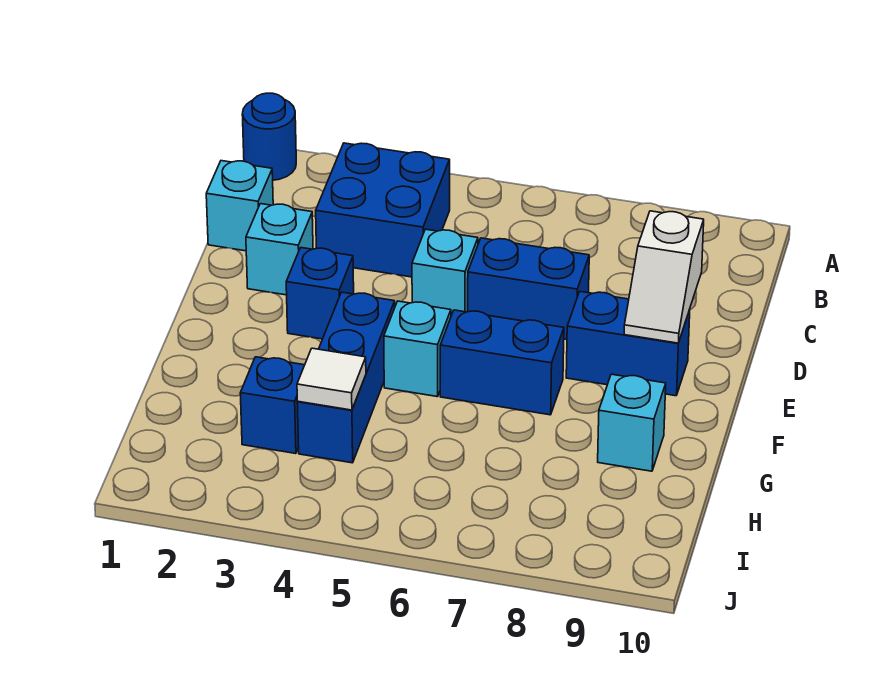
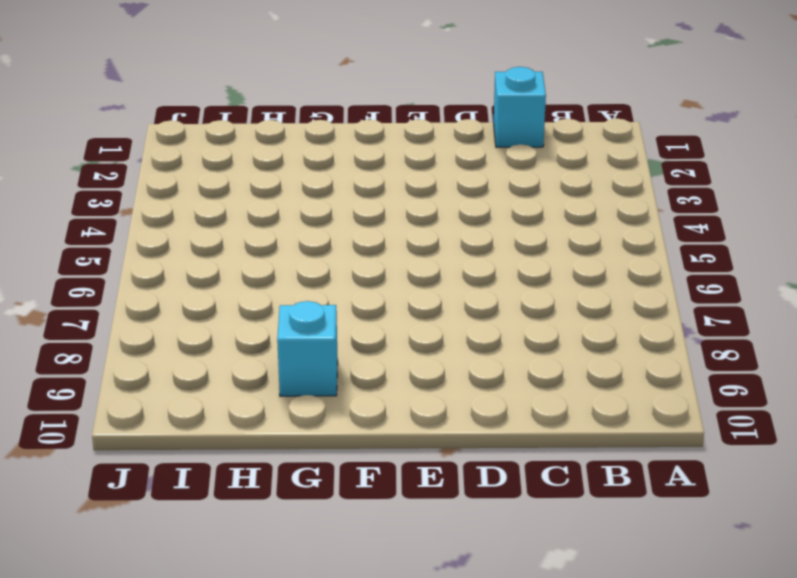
none -> blue round brick A1 level 1
none -> blue brick B3:C4 level 1
none -> cyan brick D2 level 1

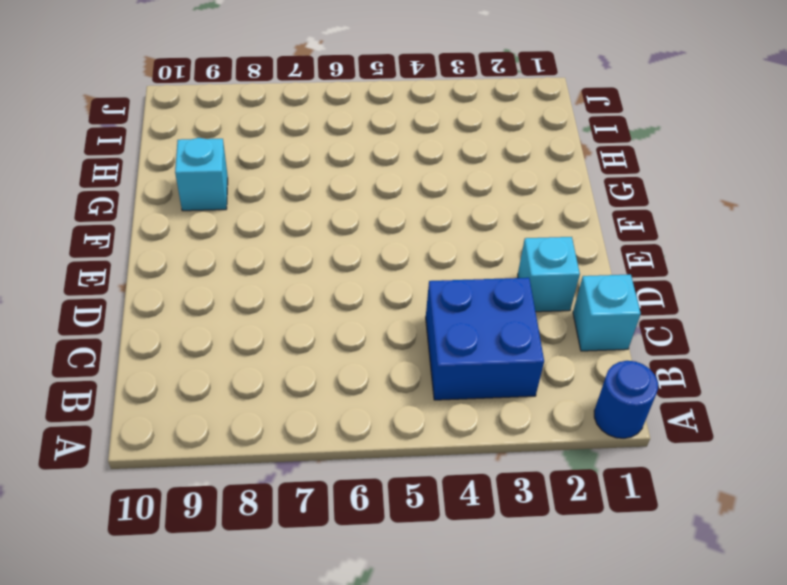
none -> cyan brick D5 level 1
none -> blue brick D6:D7 level 1
none -> blue brick E3 level 1

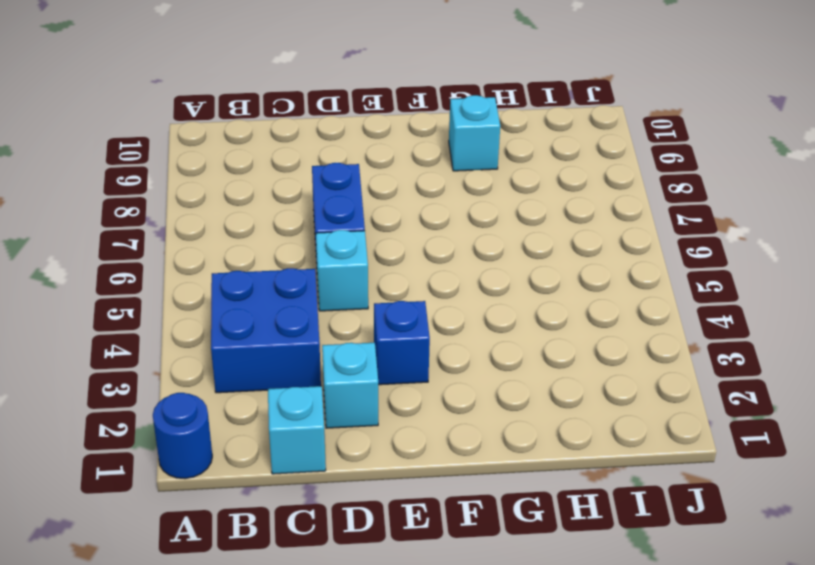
none -> blue brick E8:E9 level 1
none -> blue brick F4:H4 level 1
none -> cyan brick F5 level 1

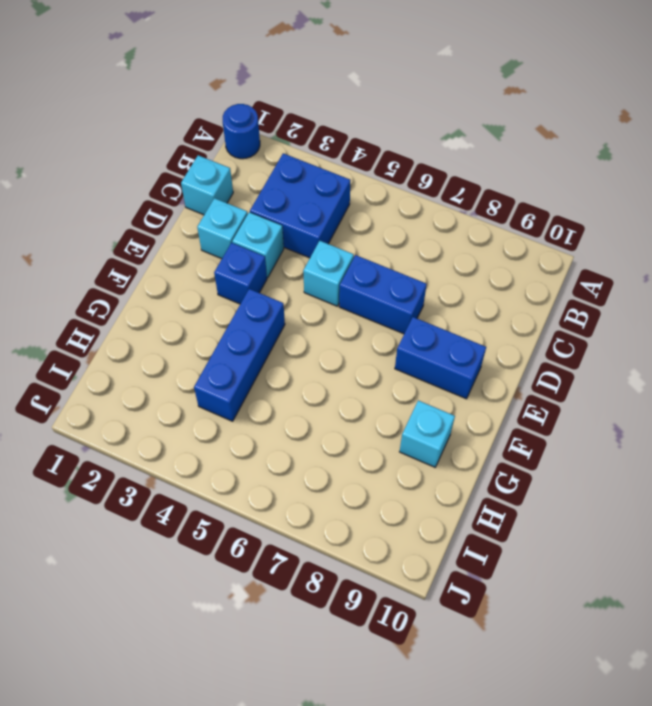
cyan brick D3 level 1 -> cyan brick F5 level 1
none -> blue brick F6:F7 level 1
none -> blue brick H3 level 1
none -> white slope D9:E9 level 2 top D

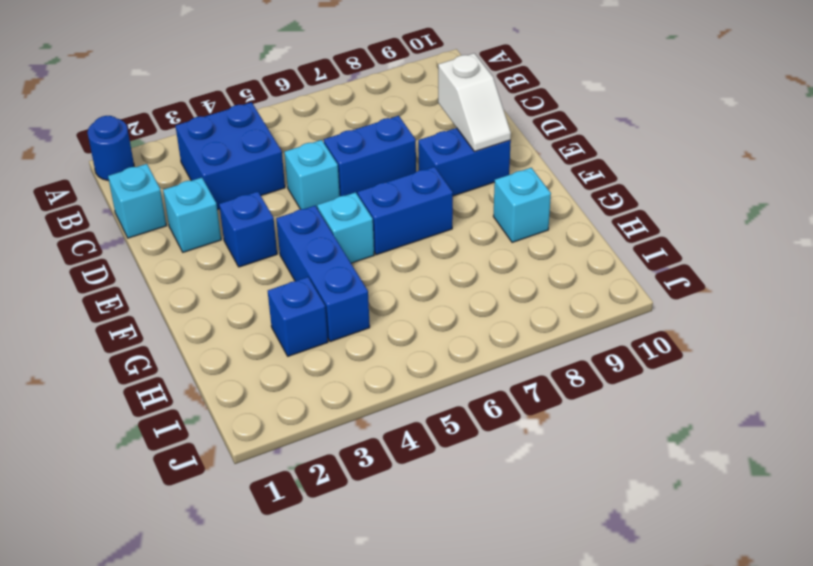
none -> white tile H4 level 2

